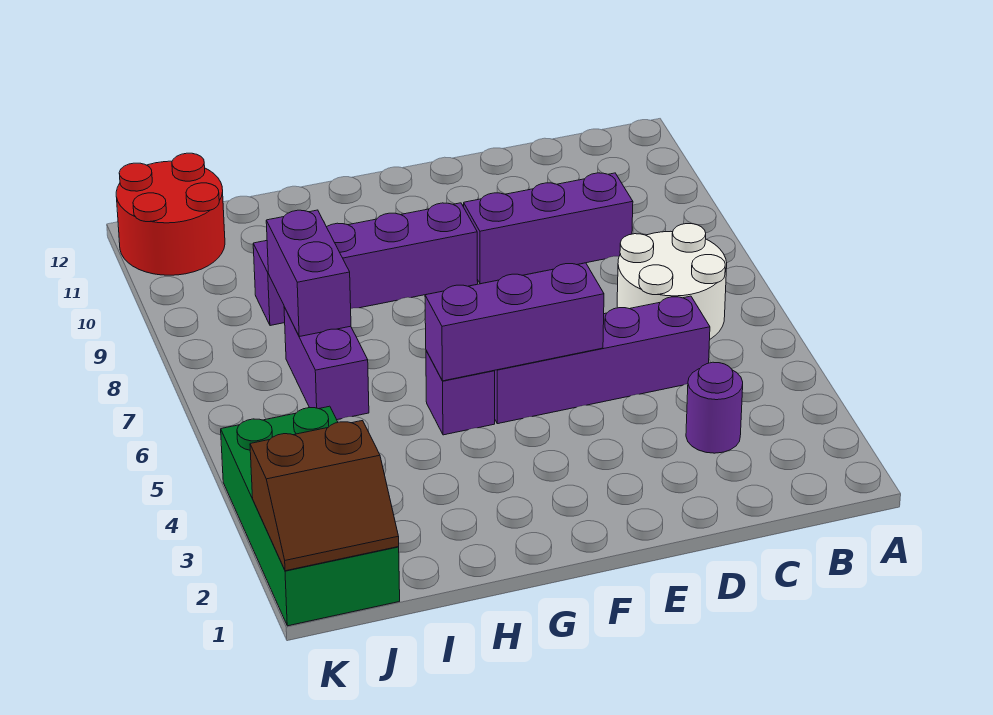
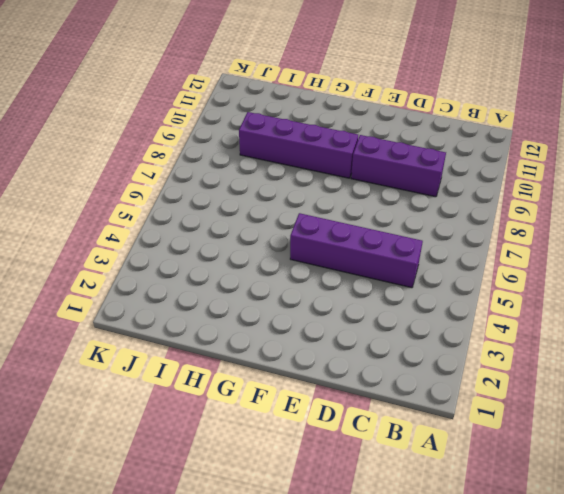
none -> white round brick B6:C7 level 1
none -> purple round brick C3 level 1
none -> purple brick G5 level 1

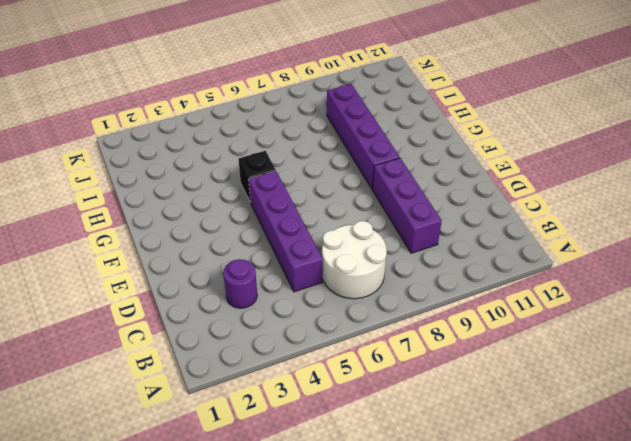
black brick G5 level 1 -> purple brick G5 level 1
none -> purple brick I6:I7 level 1
none -> green brick J1:K4 level 1
none -> red round brick J11:K12 level 1

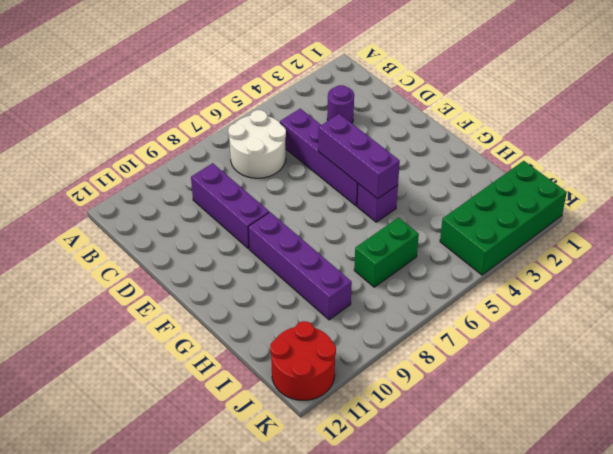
green brick I6:I7 level 1 -> purple brick I6:I7 level 1
none -> purple brick I7:I8 level 2
none -> brown slope J1:K2 level 2 top 2

